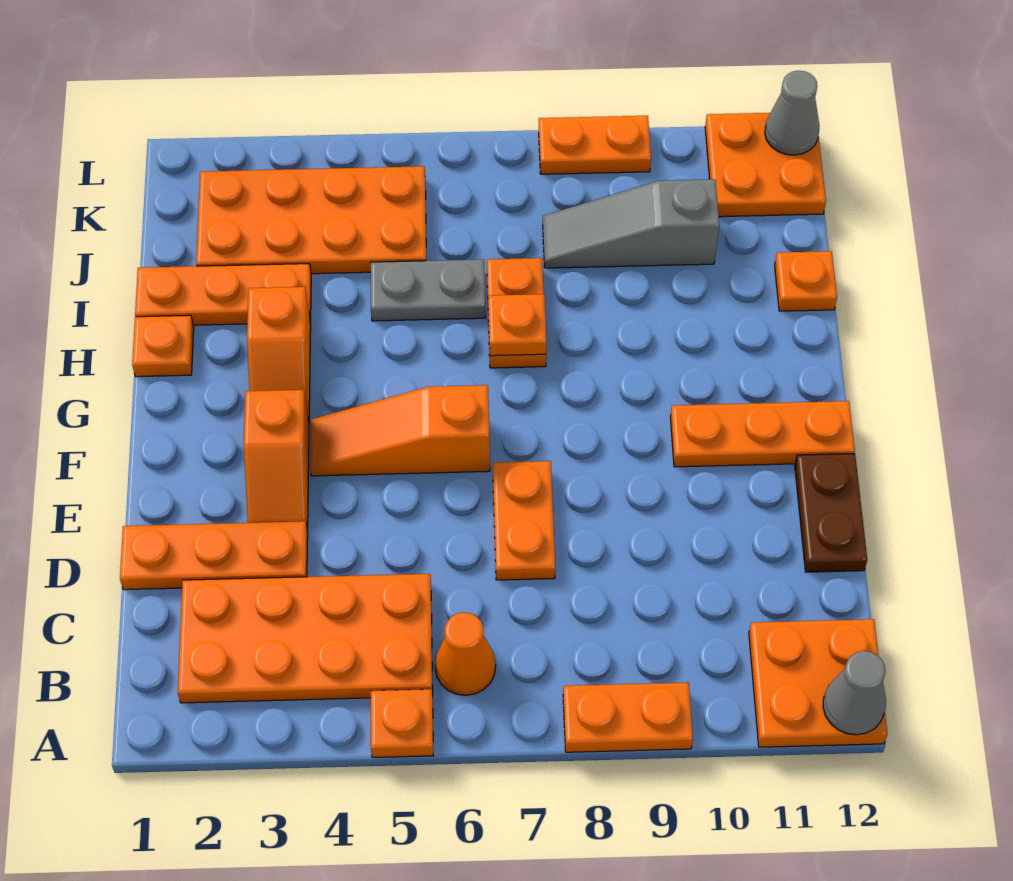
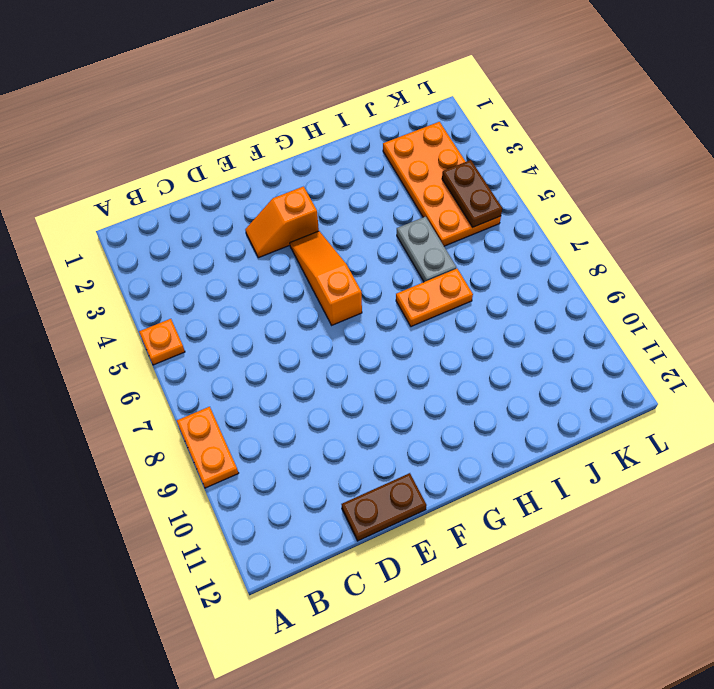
brown plate K4:K5 level 2 -> none
none -> orange plate A11:B12 level 1
none -> orange plate B2:C5 level 1
none -> orange cone B6 level 1

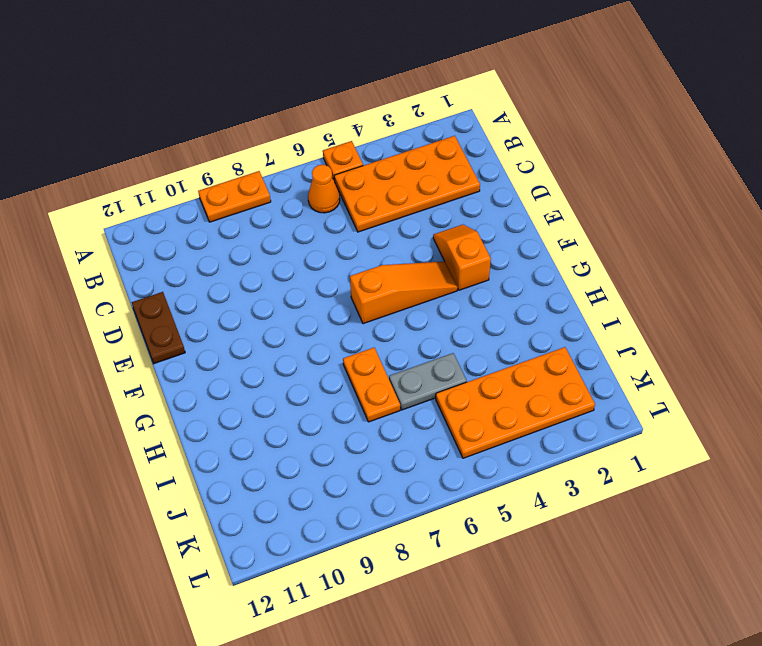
none -> orange plate A11:B12 level 1
none -> orange plate D1:D3 level 1
none -> orange plate D7:E7 level 1

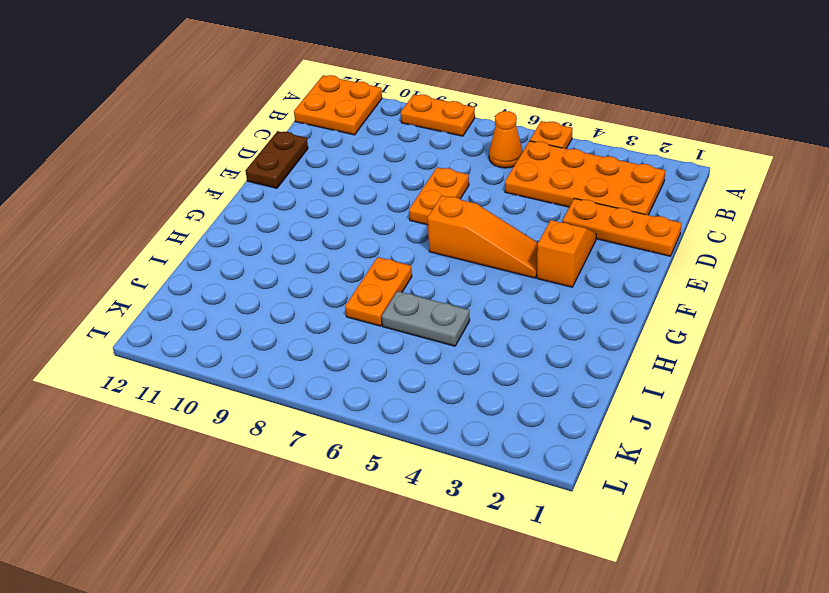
none -> orange plate F10:F12 level 1
none -> orange slope G3:H3 level 1 top H
none -> orange plate H1 level 1

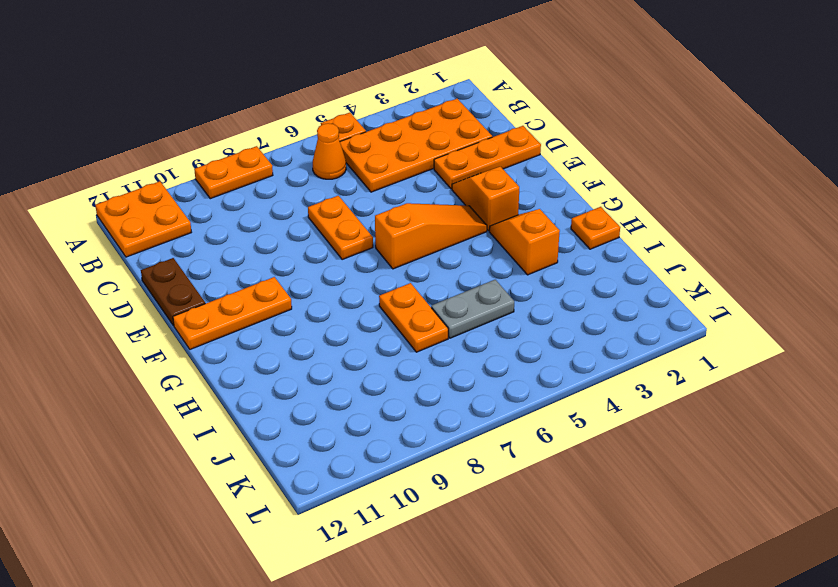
none -> orange plate I1:I3 level 1
none -> orange plate I12 level 1
none -> orange plate J2:K5 level 1

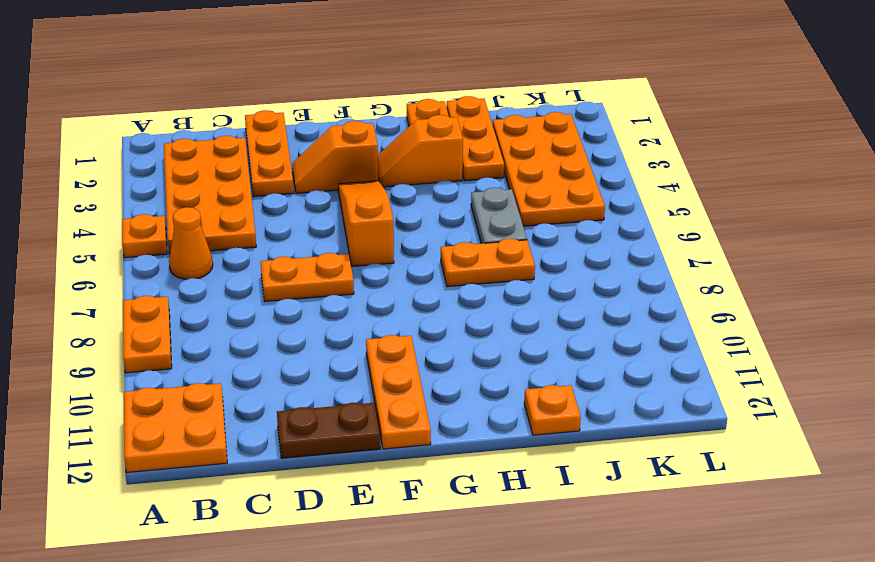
none -> grey slope J8:J10 level 1 top 10
none -> orange plate K11:L12 level 1
none -> orange plate L8:L9 level 1

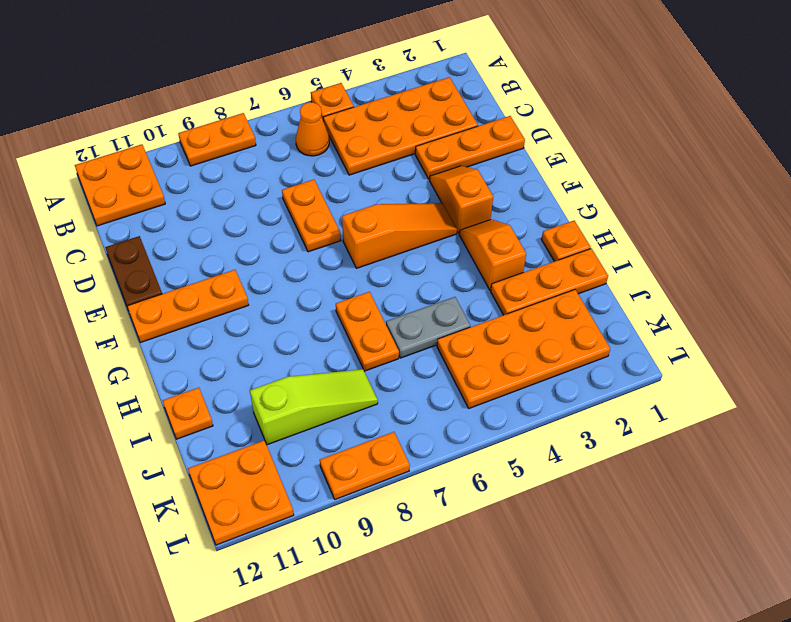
lime slope J8:J10 level 1 top 10 -> grey slope J8:J10 level 1 top 10
none -> grey cone A12 level 2
none -> orange plate H7 level 2
none -> grey cone L12 level 2

